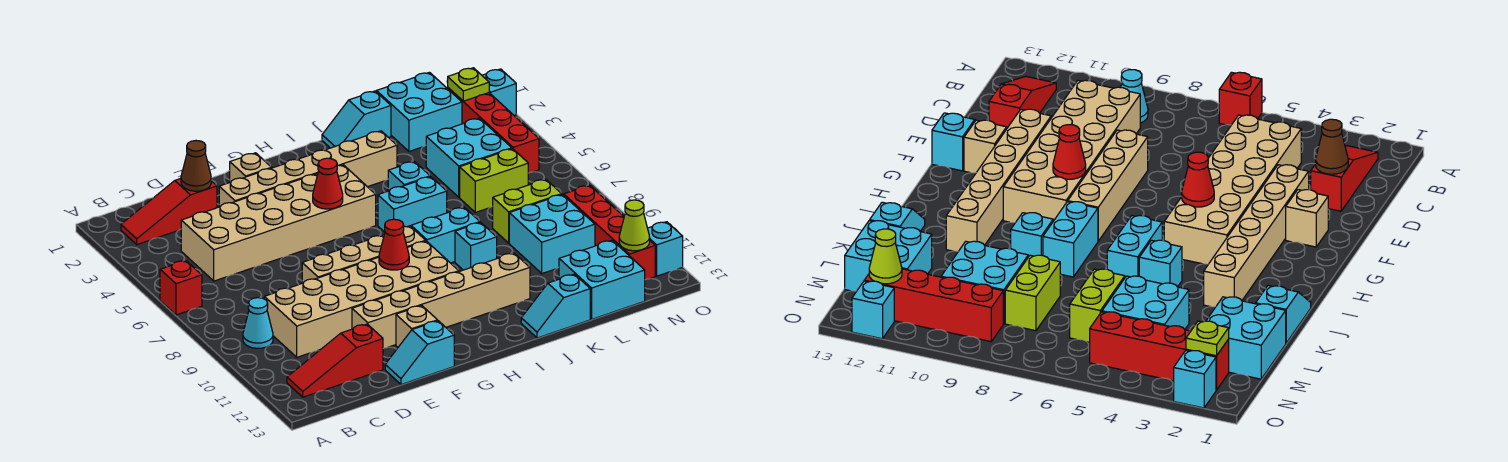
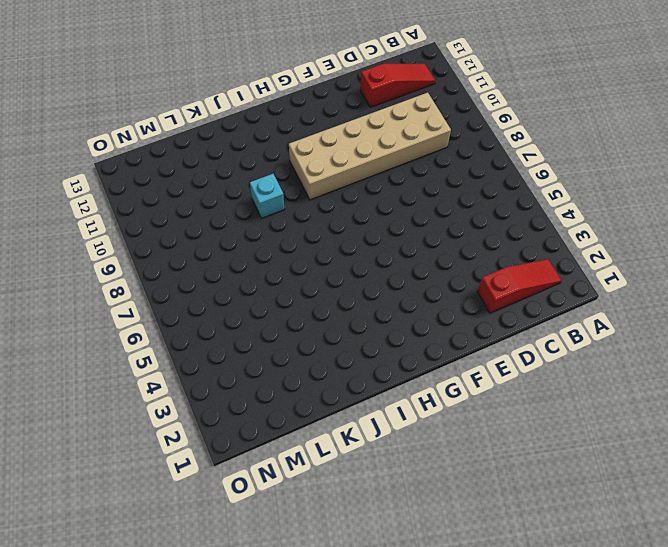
none -> red brick A6 level 1
none -> cyan cone B9 level 1
none -> tan brick C4:H5 level 1
none -> tan brick E3:J3 level 1

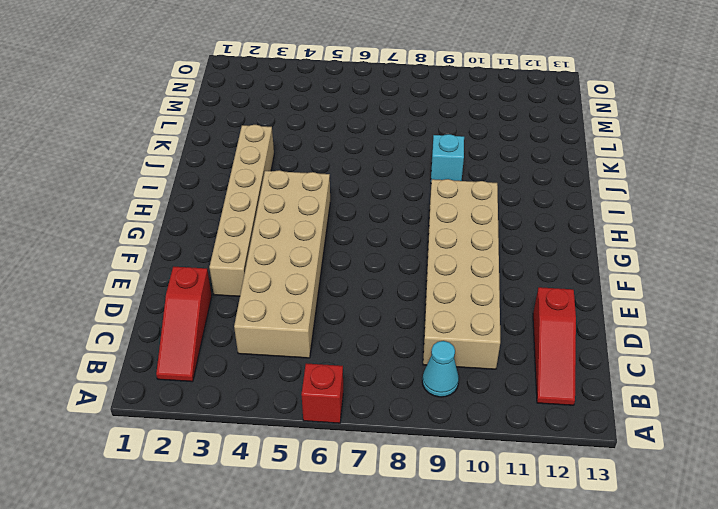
none -> tan brick E8:H8 level 1
none -> tan brick E11:J11 level 1
none -> cyan slope E13:F13 level 1 top F
none -> tan brick F2 level 1

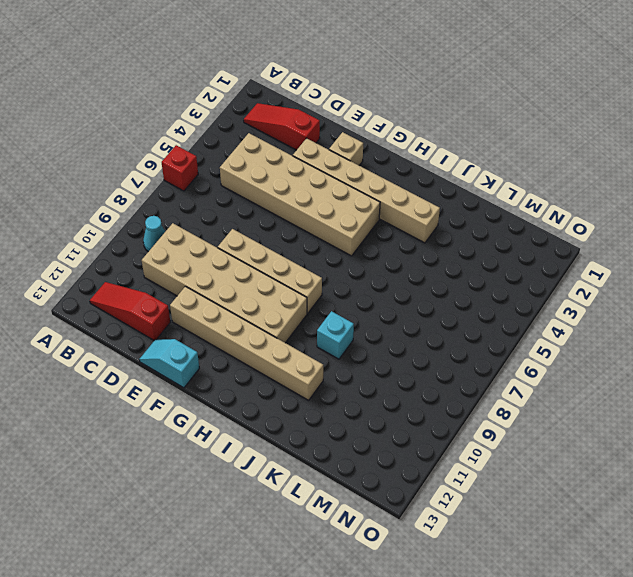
none -> tan brick F12 level 1
none -> cyan brick I6:J6 level 1
none -> cyan brick I8:J8 level 1
none -> cyan slope J1:K1 level 1 top K

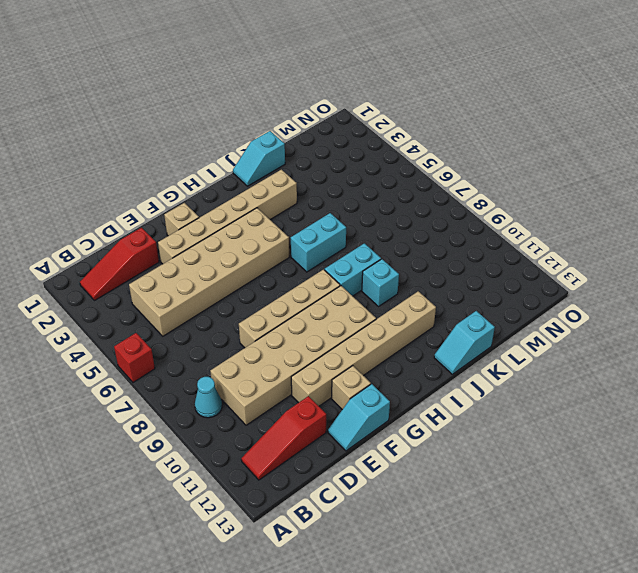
none -> cyan brick J5 level 1
none -> cyan brick L1:M2 level 1
none -> cyan brick L4:M5 level 1
none -> lime brick L6:M6 level 1

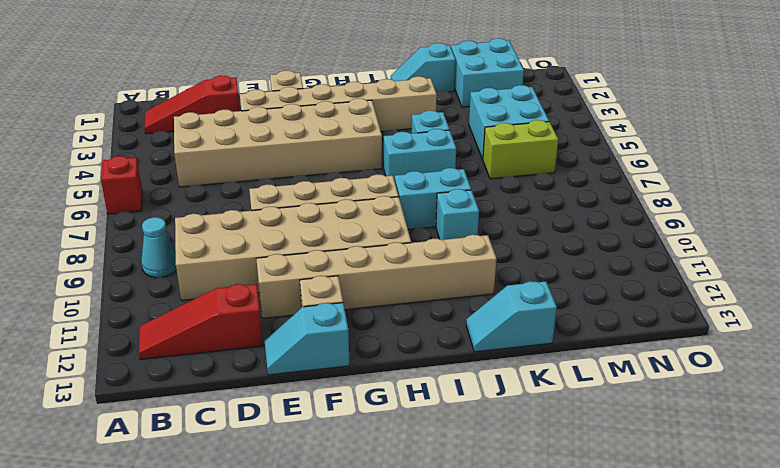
none -> lime brick L8:M8 level 1
none -> cyan brick L9:M10 level 1
none -> cyan brick L12:M13 level 1
none -> red brick N2:N5 level 1

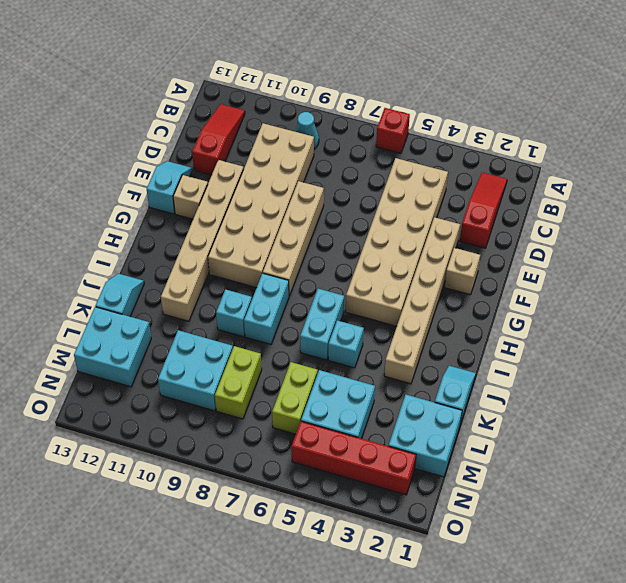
none -> red brick N9:N12 level 1
none -> cyan brick O2 level 1
none -> cyan brick O12 level 1
none -> brown cone D2 level 2

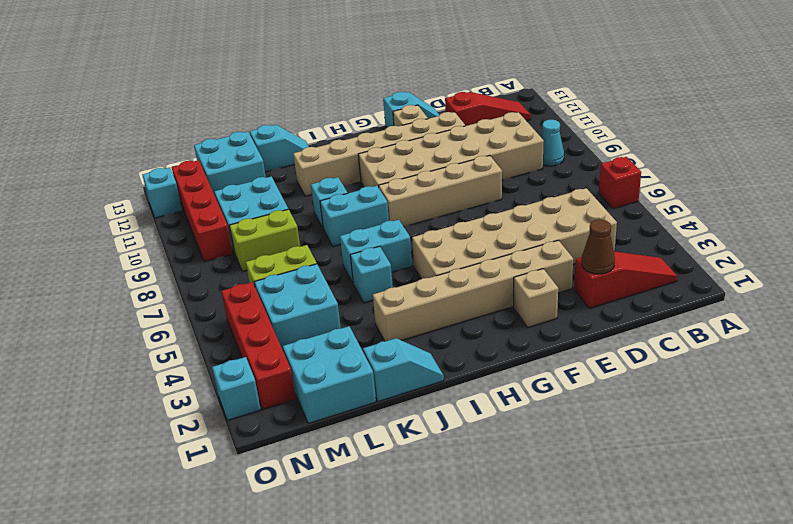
none -> red cone G5 level 2
none -> red cone G9 level 2
none -> lime plate N2 level 2
none -> lime cone N12 level 2

